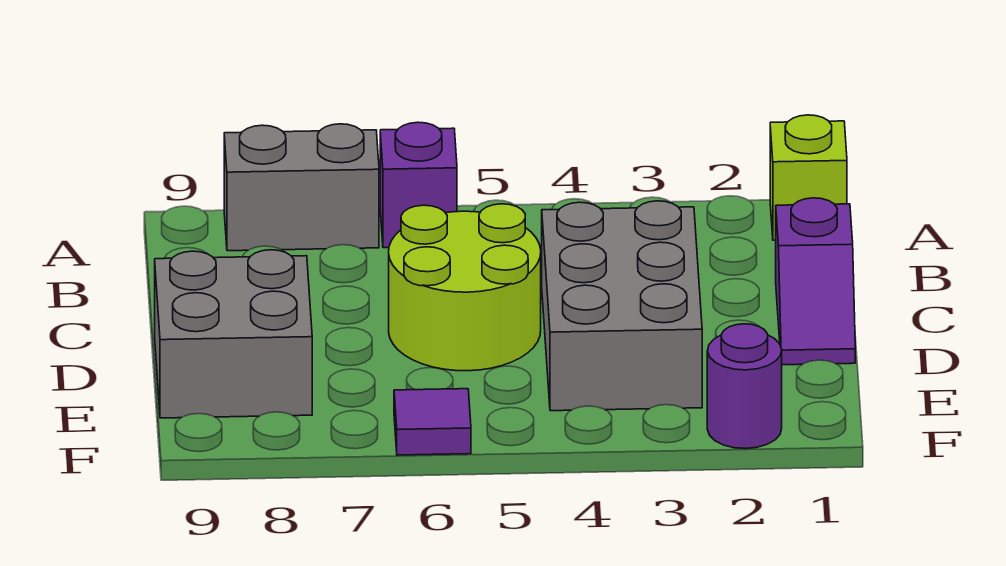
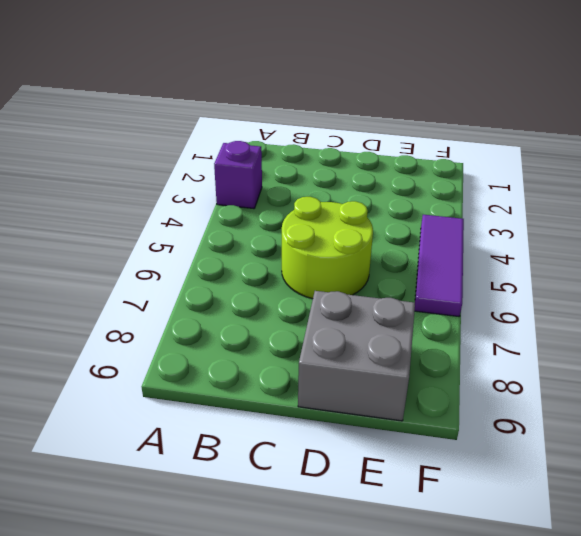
purple brick A3 level 1 -> purple brick A6 level 1
purple tile F4:F6 level 1 -> purple tile F6 level 1
none -> lime brick A1 level 1
none -> grey brick A7:A8 level 1

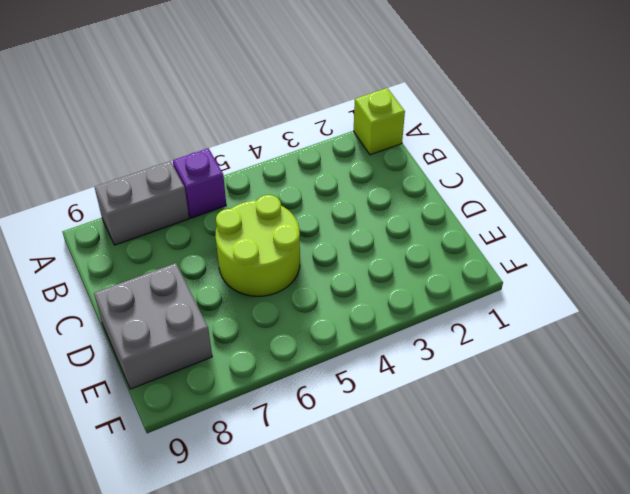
none -> purple slope C1:D1 level 1 top C
none -> grey brick C3:E4 level 1

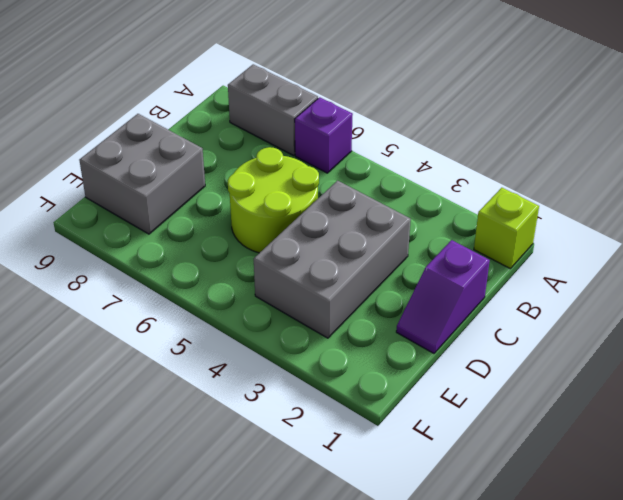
none -> purple round brick F2 level 1
none -> purple tile F6 level 1

